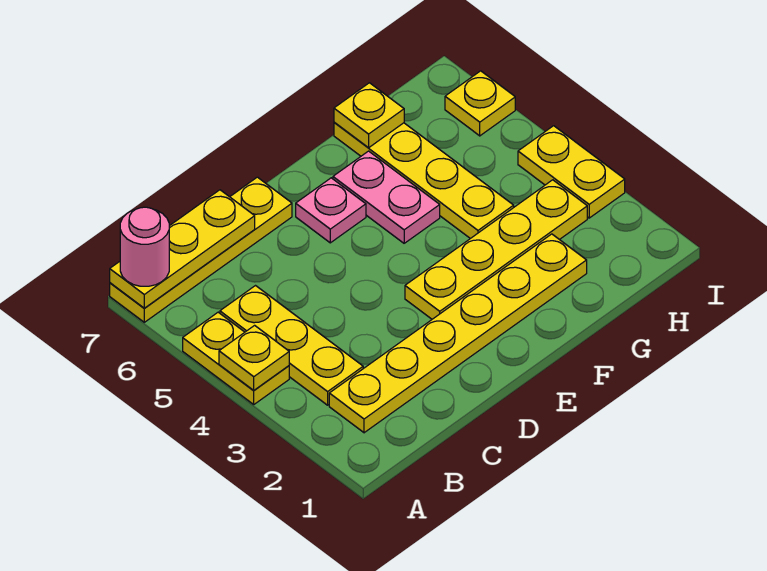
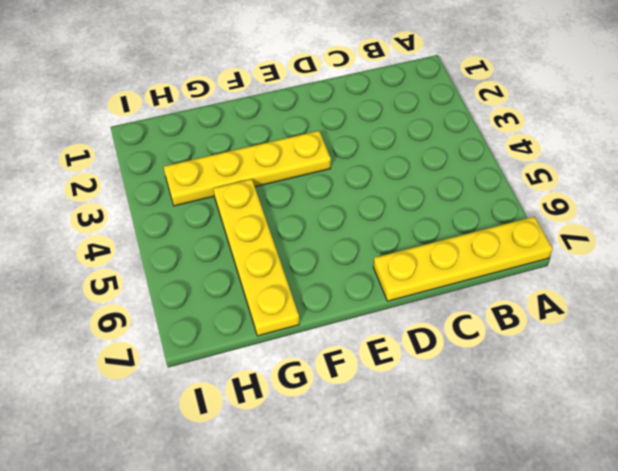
none -> yellow plate A4:A5 level 1
none -> yellow plate B2:G2 level 1
none -> yellow plate B3:B5 level 1

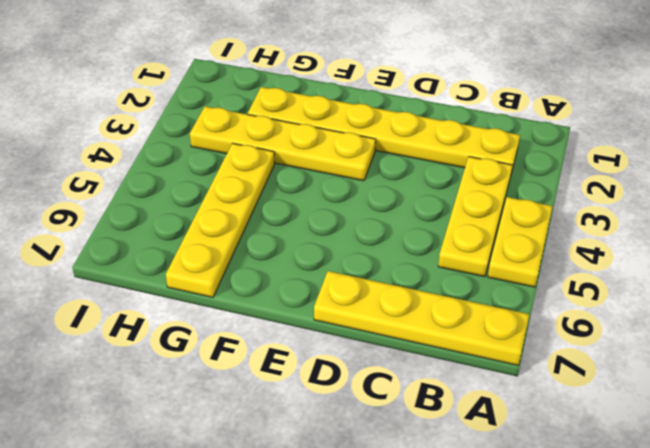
none -> pink plate E6 level 1
none -> pink plate F5:F6 level 1
none -> yellow plate I3:I4 level 1

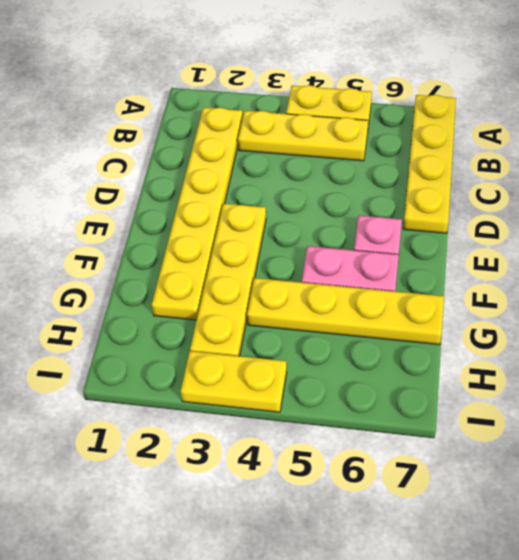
none -> yellow plate I6 level 1
none -> yellow plate A4 level 2
none -> yellow plate A7:C7 level 2

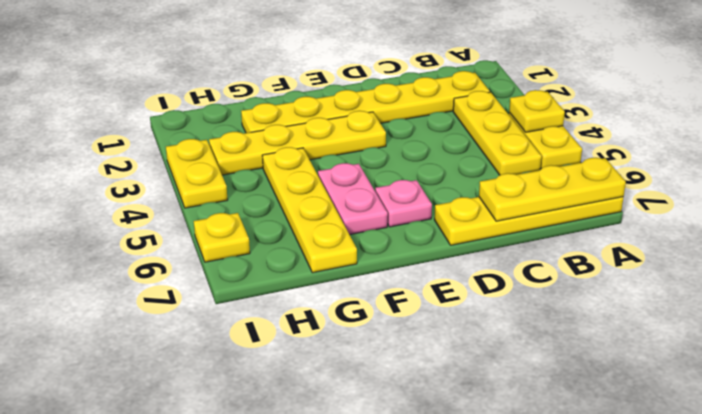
none -> yellow plate G7 level 2
none -> pink round brick A7 level 3

